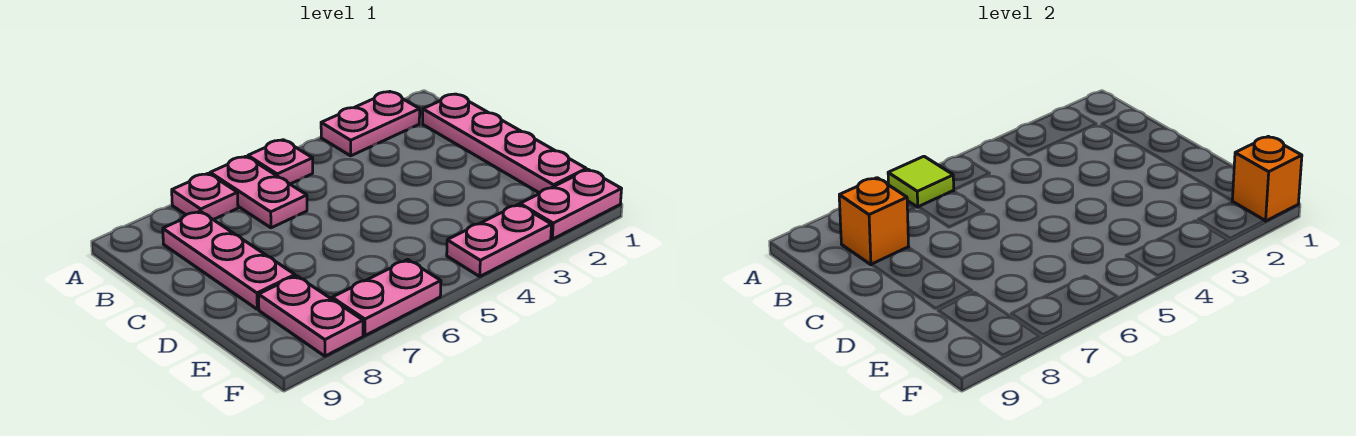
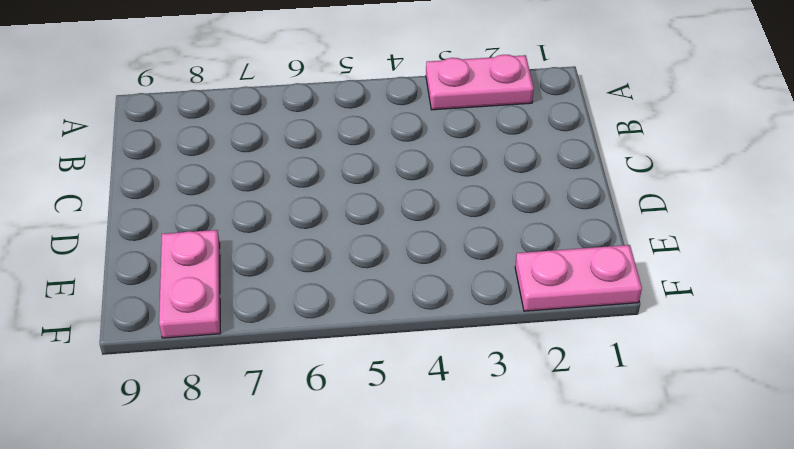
none -> pink plate A5 level 1
none -> pink plate A6:B6 level 1
none -> pink plate A7 level 1

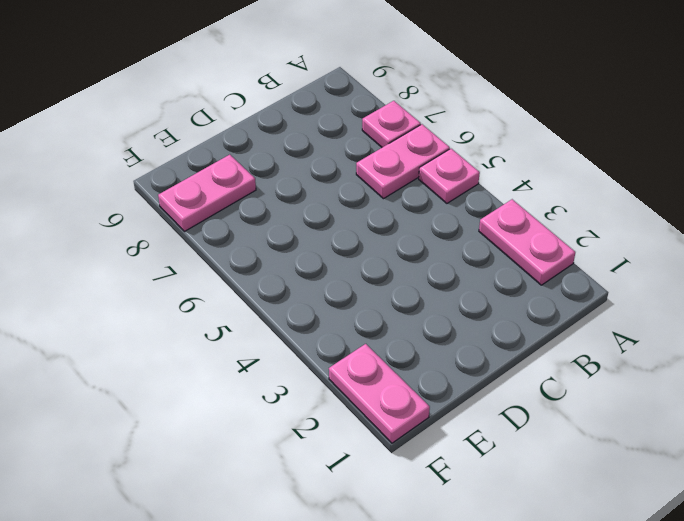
none -> pink plate B1:E1 level 1
none -> pink plate B8:D8 level 1
none -> pink plate F3:F4 level 1

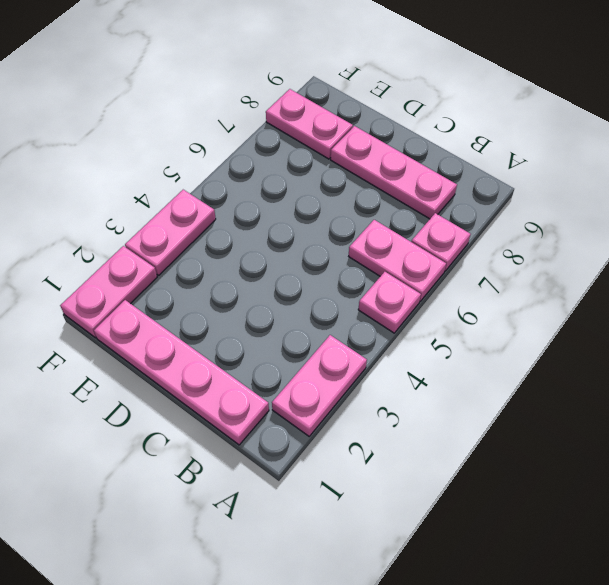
none -> pink plate F6:F7 level 1
none -> lime tile A6 level 2
none -> orange brick B8 level 2

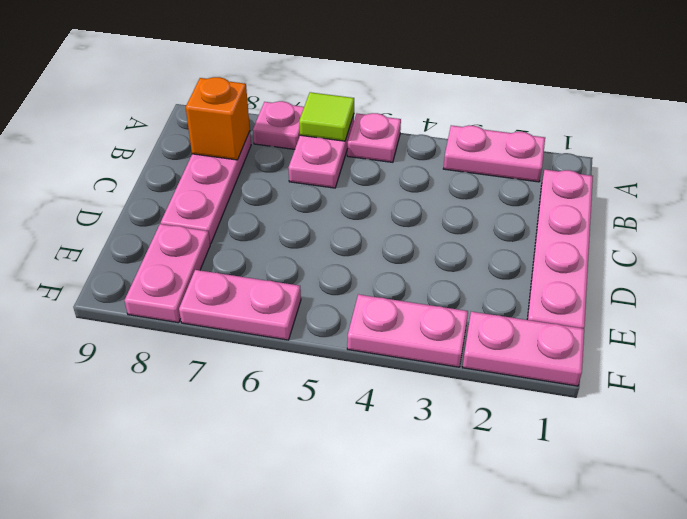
none -> orange brick F1 level 2

